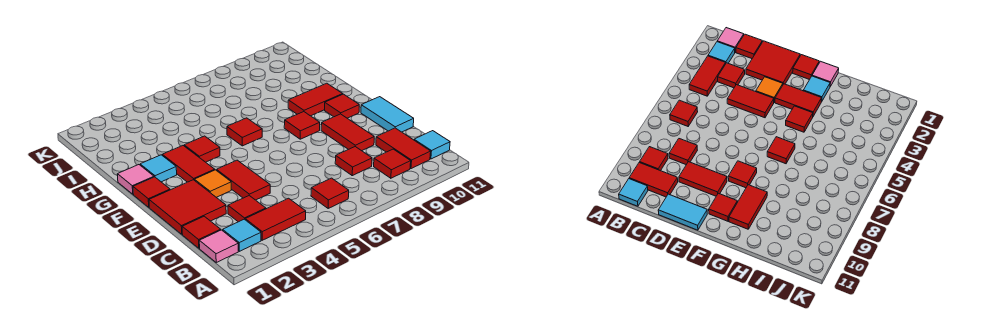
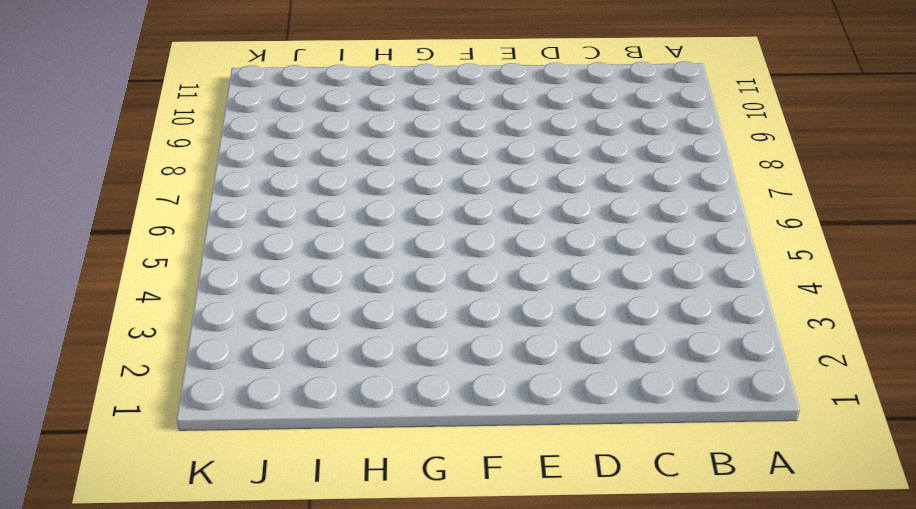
none -> pink tile B1 level 1
none -> cyan tile B2 level 1
none -> red tile B3:B4 level 1

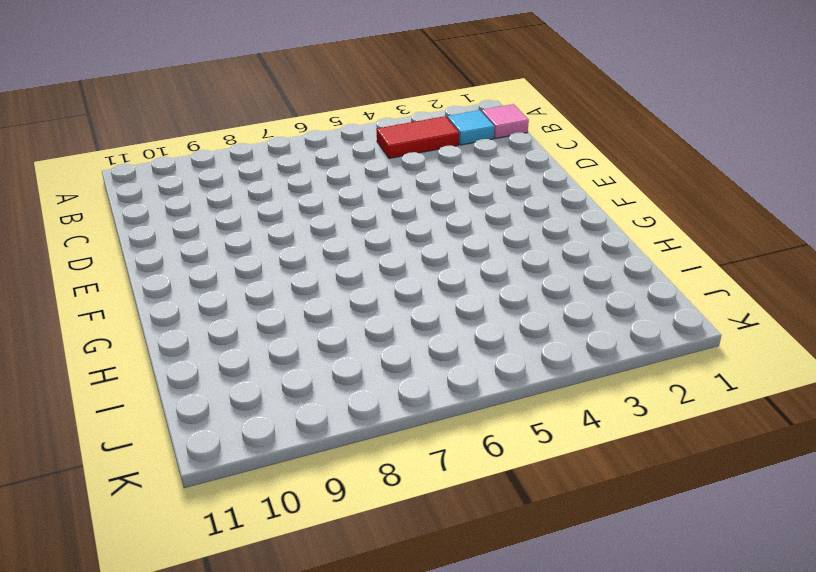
none -> red tile B6 level 1
none -> red tile B9 level 1
none -> red tile B10:C10 level 1

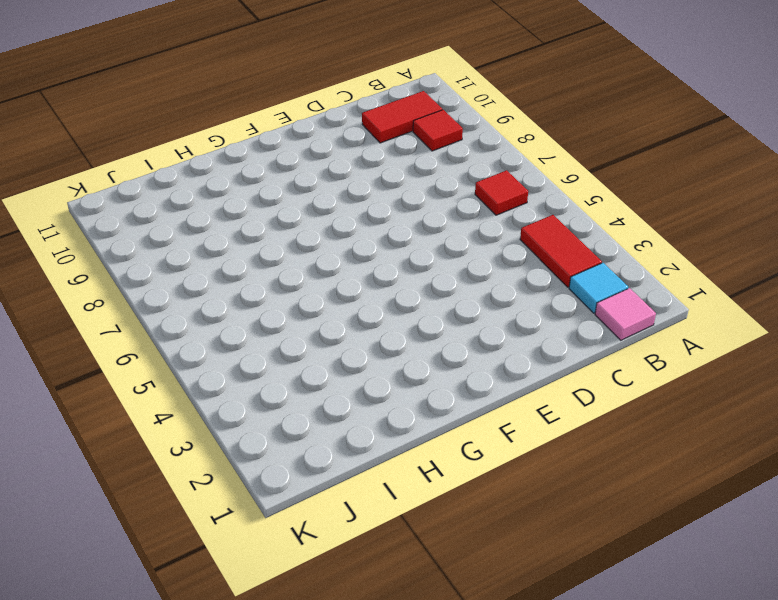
none -> cyan tile B11 level 1
none -> red tile C1 level 1
none -> red tile C3 level 1

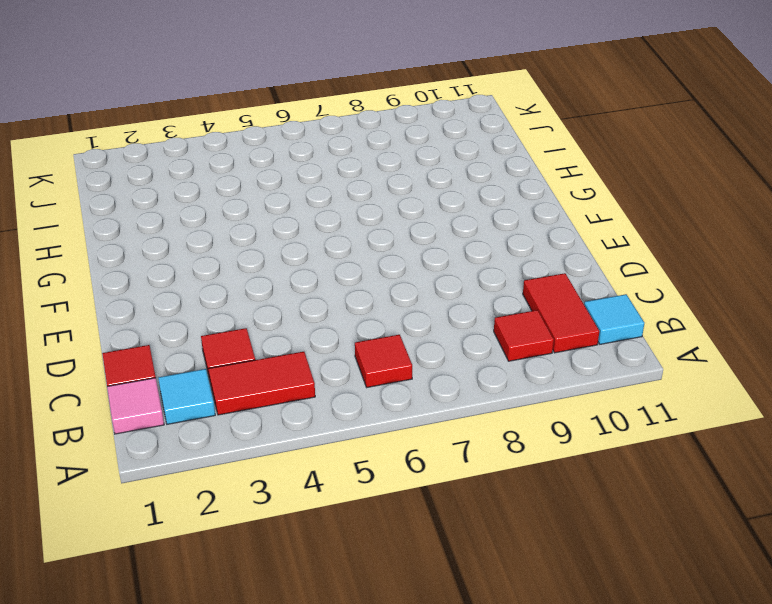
none -> red tile C8 level 1
none -> red tile D1:E2 level 1
none -> red tile D4:E4 level 1

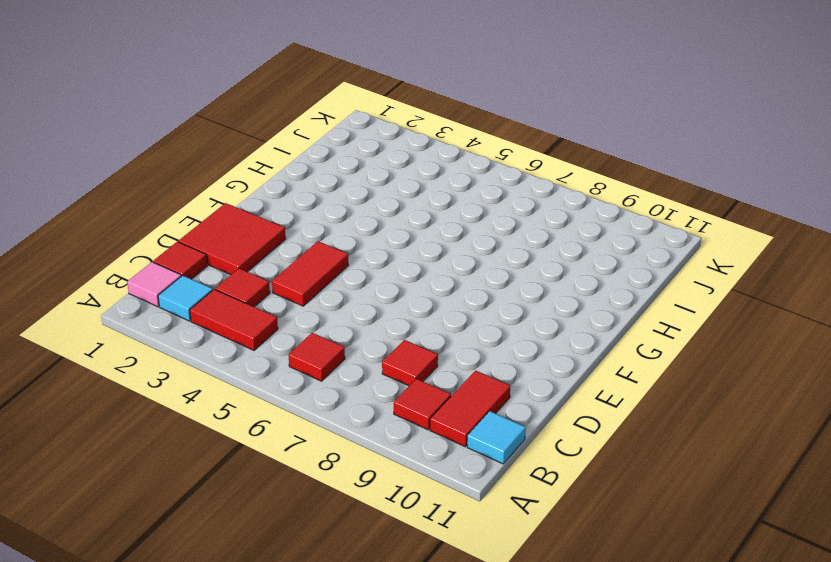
none -> red tile D9:E9 level 1
none -> cyan tile D11:E11 level 1
none -> orange tile E3 level 1

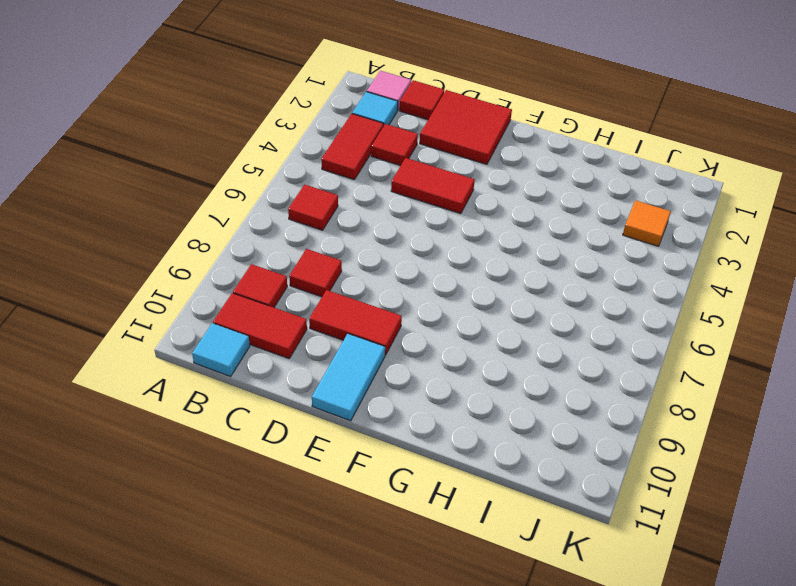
cyan tile E10:E11 level 1 -> cyan tile D11:E11 level 1
orange tile J3 level 1 -> orange tile E3 level 1
none -> red tile F1 level 1
none -> red tile F3:G3 level 1
none -> red tile F8 level 1

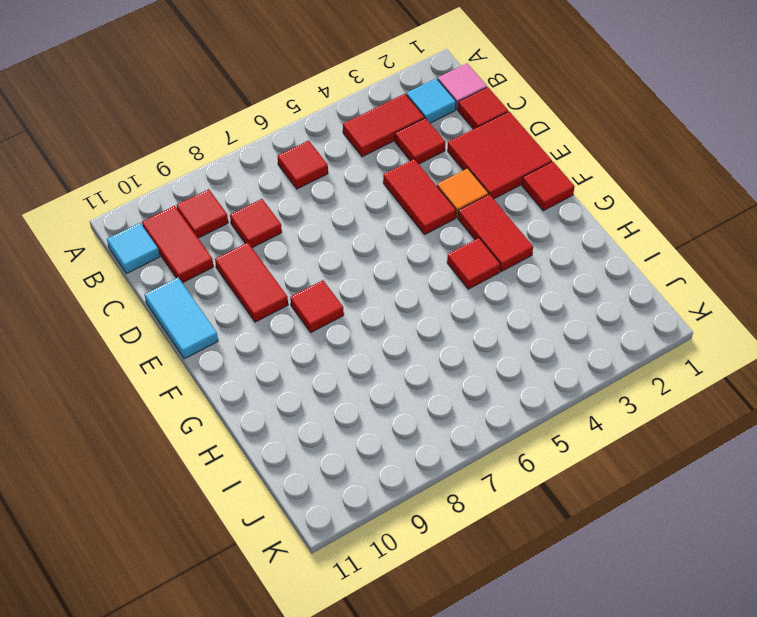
none -> red tile F10 level 1
none -> pink tile G1 level 1
none -> cyan tile G2 level 1

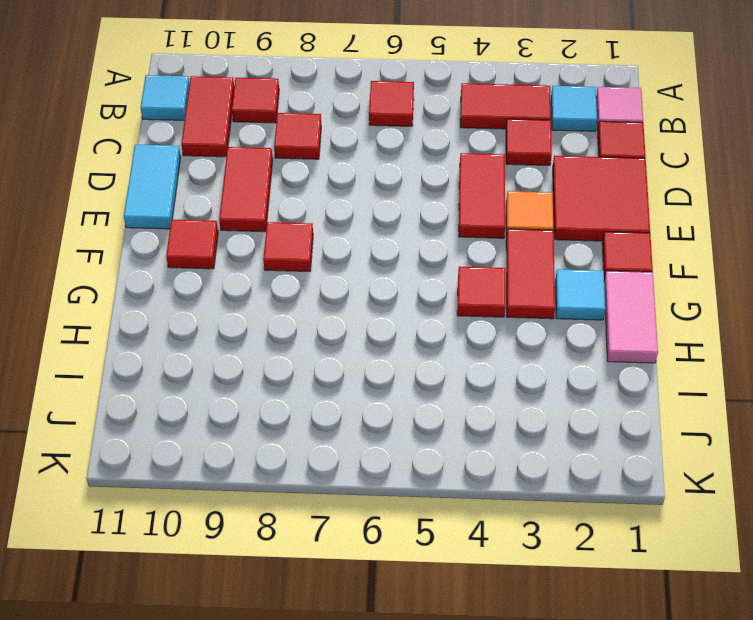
pink tile G1:H1 level 1 -> pink tile G1 level 1
none -> red tile G6 level 1
none -> red tile G9:G10 level 1

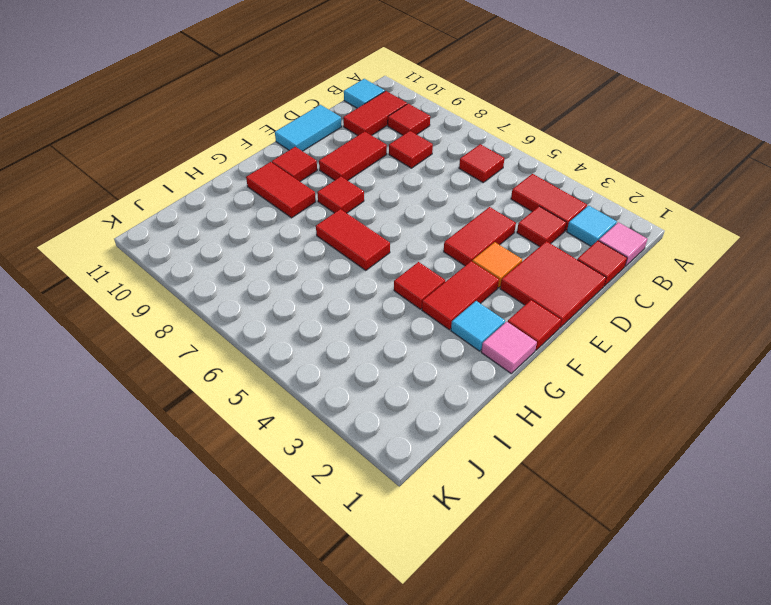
red tile G6:G7 level 1 -> red tile G6 level 1

